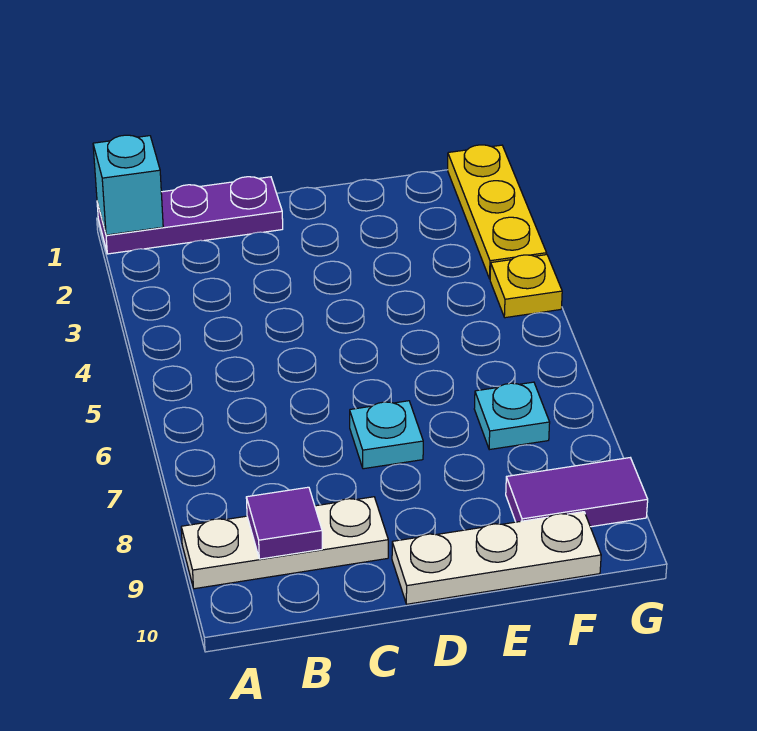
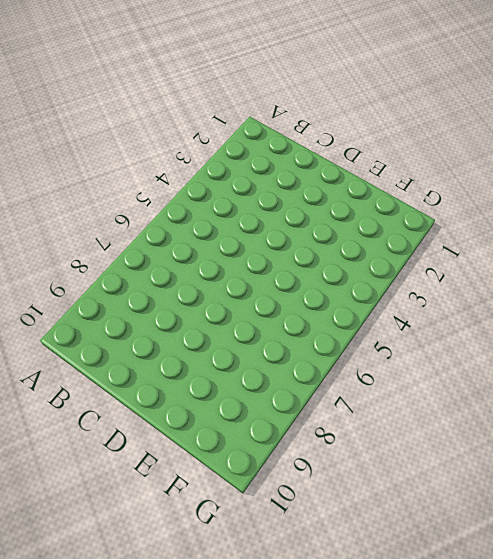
none -> purple plate A1:C1 level 1
none -> white plate A9:C9 level 1

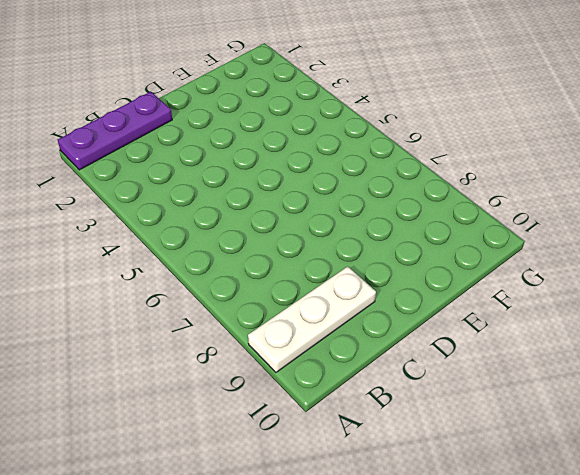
none -> cyan plate D7 level 1
none -> white plate D10:F10 level 1

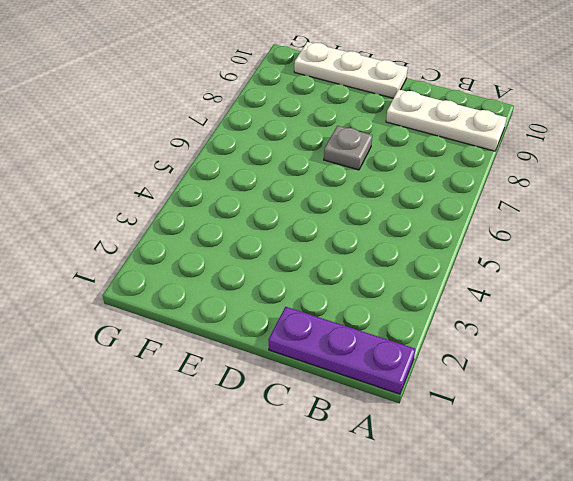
grey plate D7 level 1 -> cyan plate D7 level 1
none -> cyan plate F7 level 1
none -> purple tile F9:G9 level 1

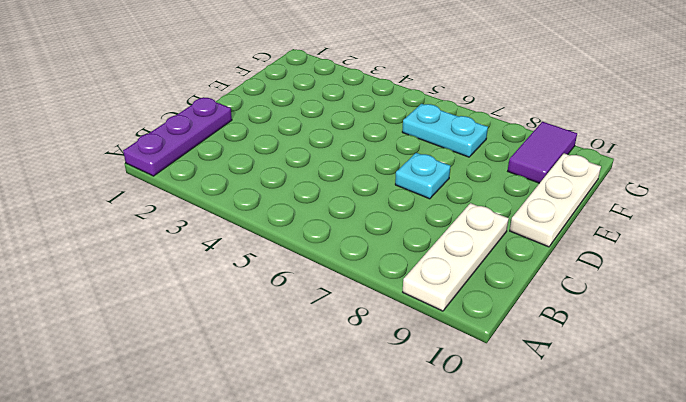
cyan plate F6:F7 level 1 -> cyan plate F7 level 1
none -> yellow plate G1:G3 level 1
none -> yellow plate G4 level 1

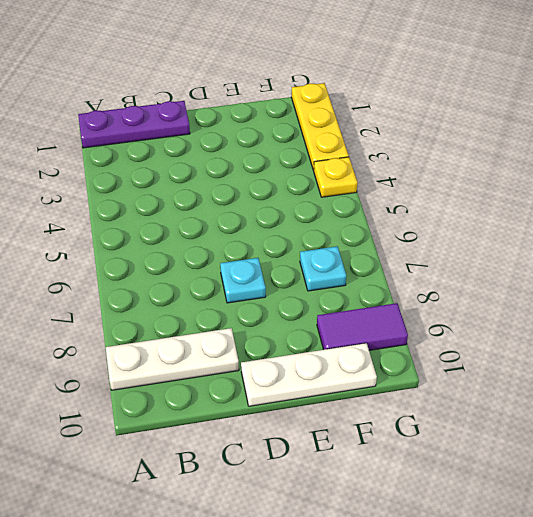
none -> cyan brick A1 level 2
none -> purple tile B9 level 2

